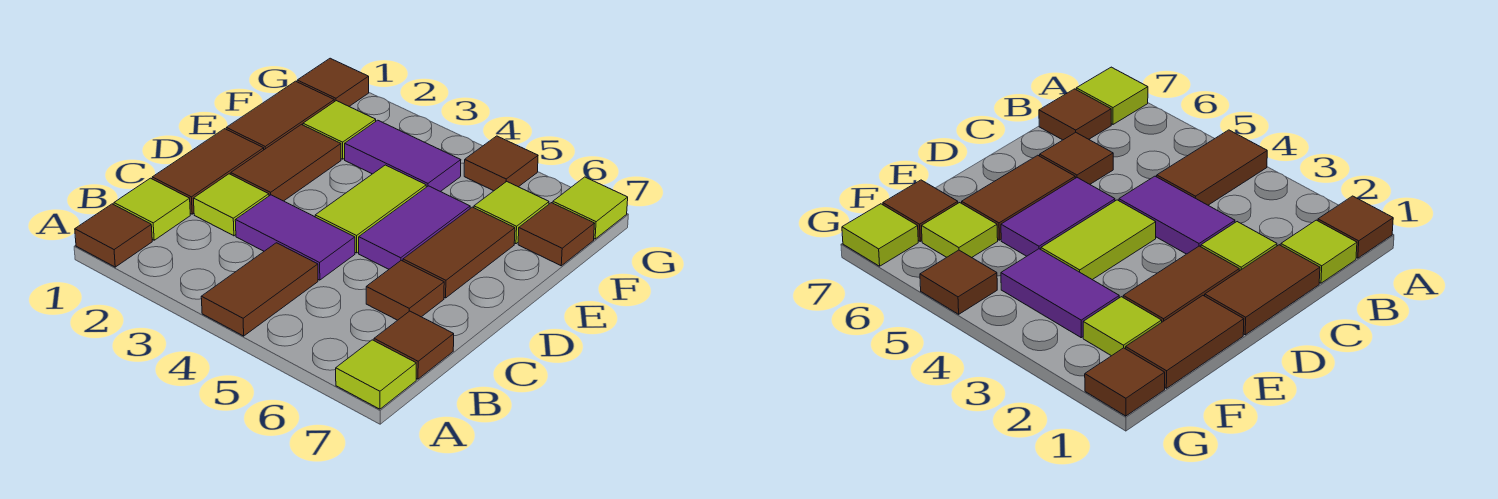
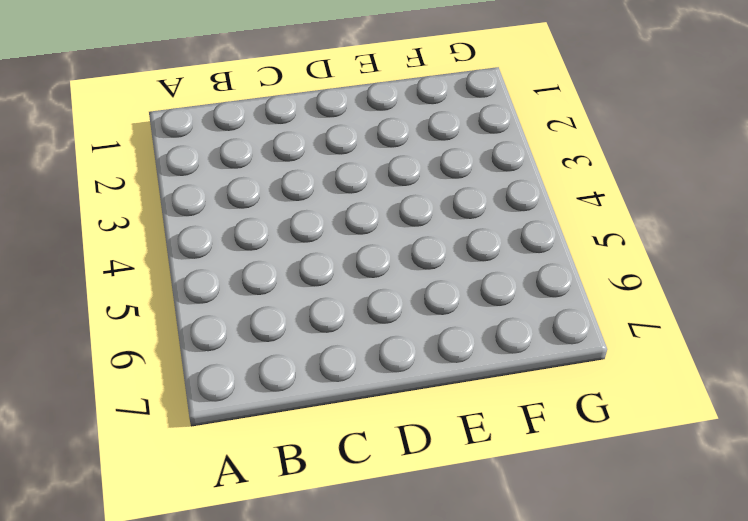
none -> brown tile A1 level 1
none -> brown tile A4:B4 level 1
none -> lime tile A7 level 1

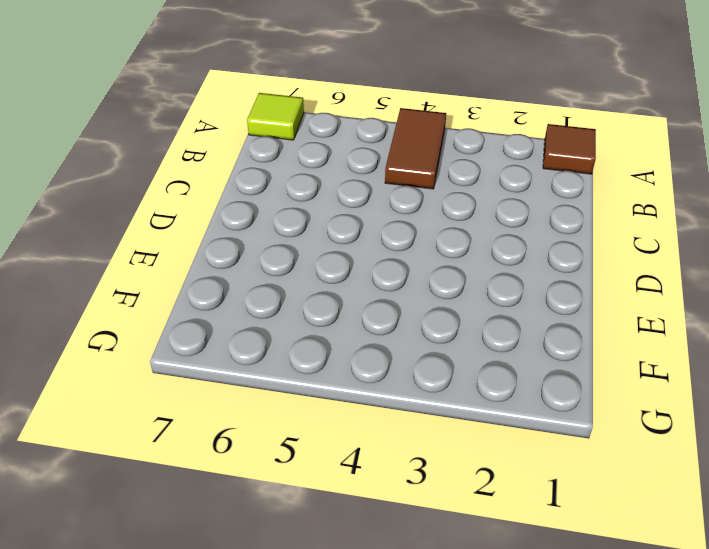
none -> lime tile B1 level 1
none -> brown tile B7 level 1
none -> brown tile C1:D1 level 1

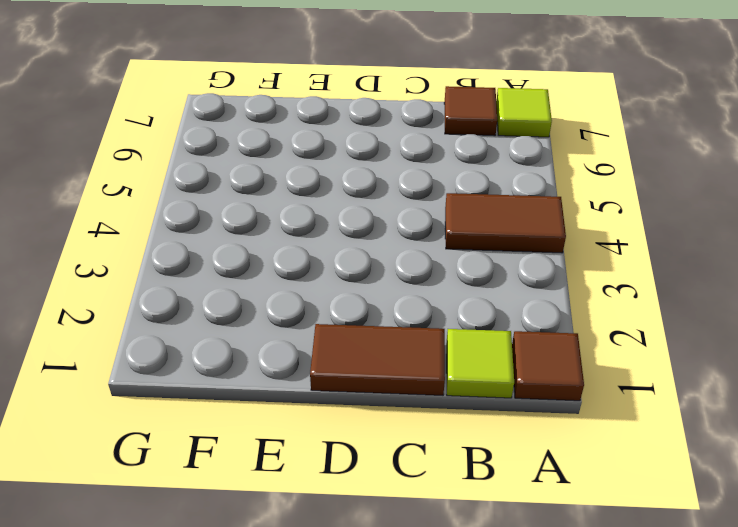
none -> lime tile C2 level 1
none -> purple tile C3:C4 level 1
none -> brown tile C6 level 1

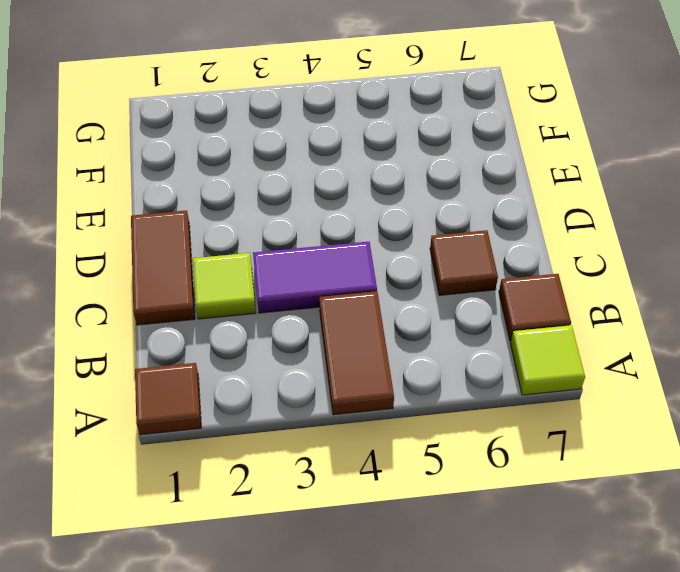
none -> lime tile B1 level 1
none -> brown tile D2:E2 level 1
none -> lime tile D4:E4 level 1

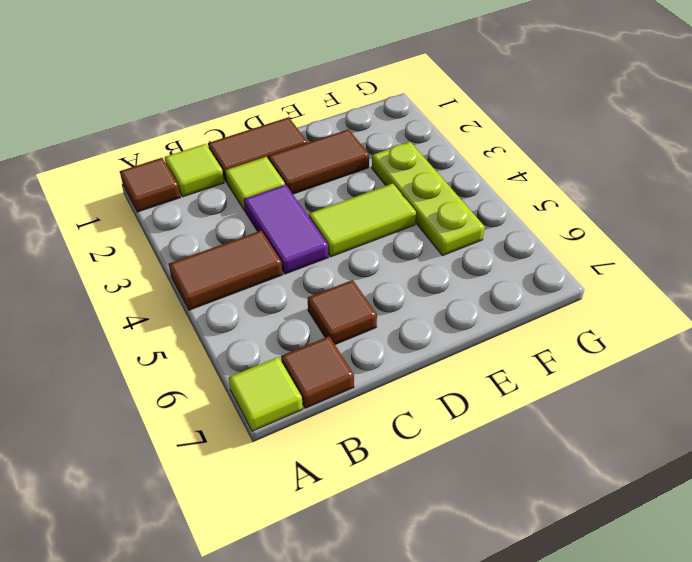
lime plate F3:F5 level 1 -> purple tile F3:F4 level 1
none -> purple tile D5:E5 level 1
none -> brown tile D6:E6 level 1
none -> brown tile E1:F1 level 1

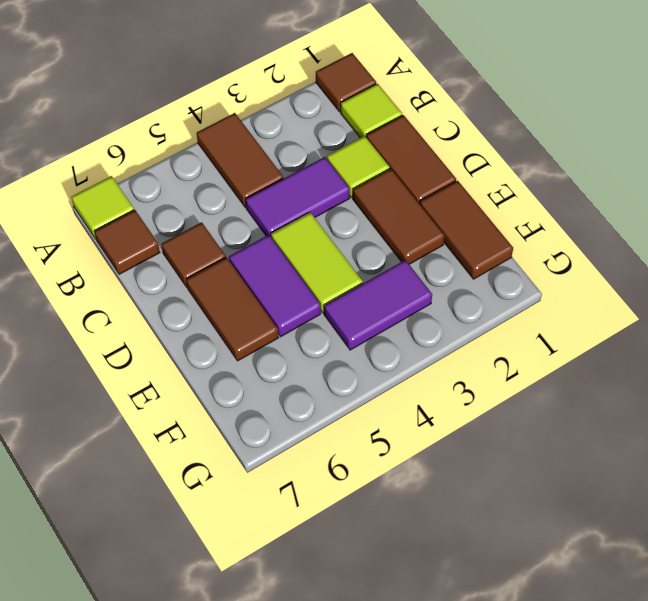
none -> lime tile F2 level 1
none -> lime tile F6 level 1
none -> brown tile F7 level 1

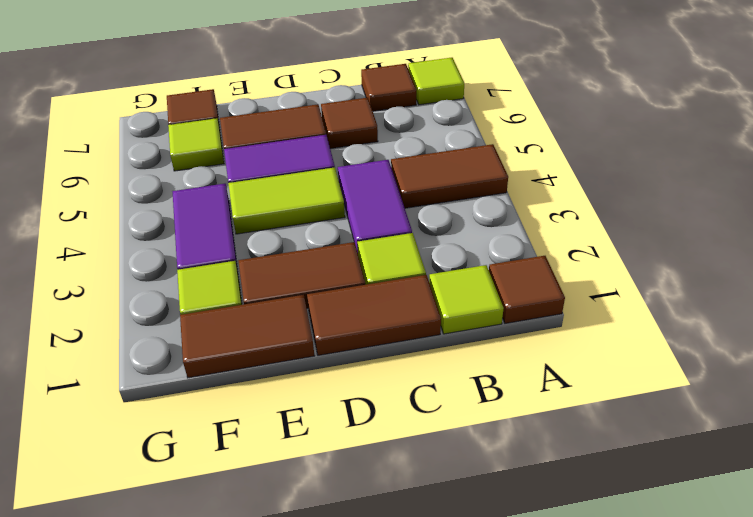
none -> brown tile G1 level 1
none -> brown tile G5 level 1
none -> lime tile G7 level 1

